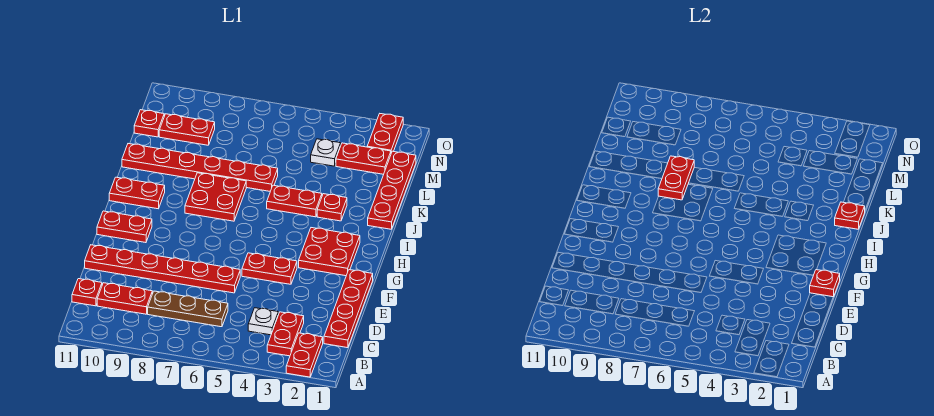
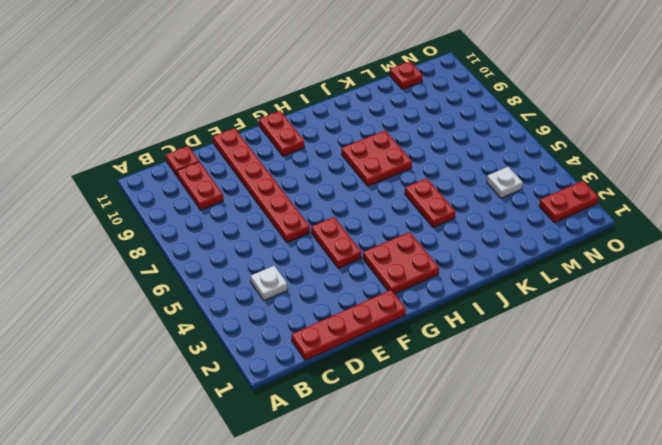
none -> red plate A2:B2 level 1
none -> red plate B3:C3 level 1
none -> brown plate C6:C8 level 1

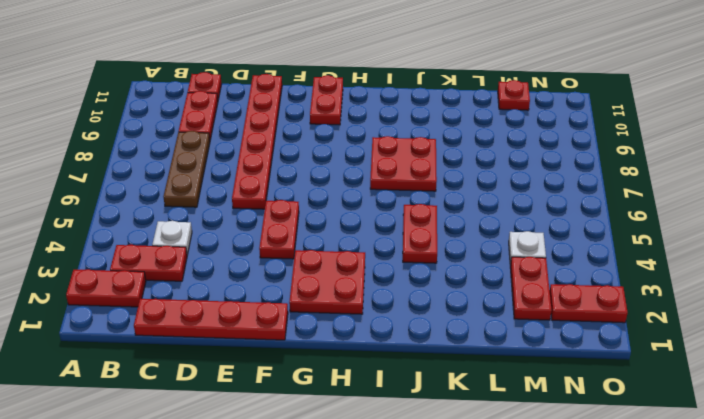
none -> red plate I10:I11 level 1
none -> red plate J1:M1 level 1
none -> red plate J3 level 1

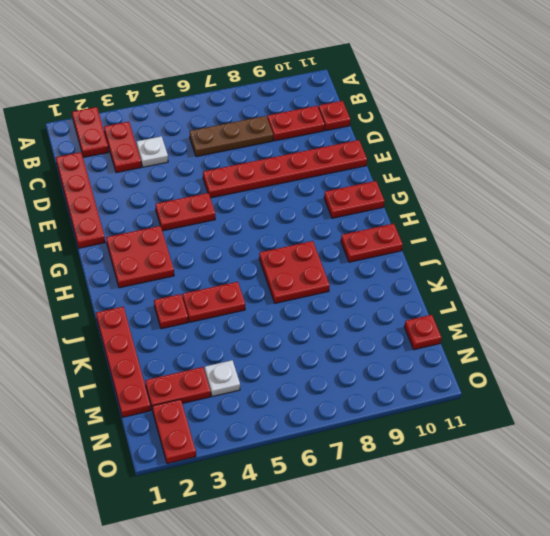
none -> red plate K6:K11 level 1
none -> red plate M9:M10 level 1
none -> red plate F1 level 2

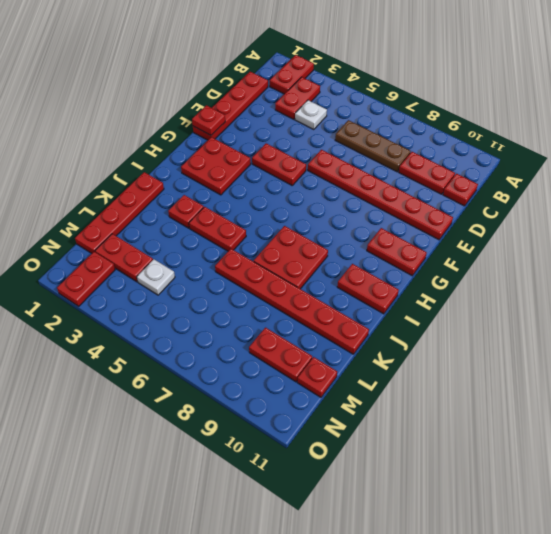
none -> red plate J1 level 2
none -> red plate J8:K8 level 2

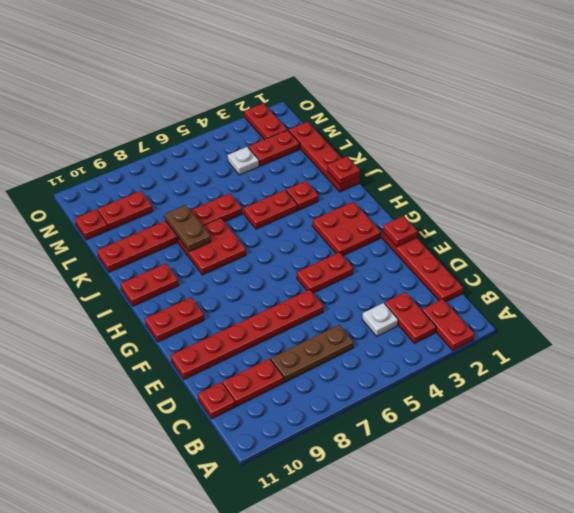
brown plate J8:K8 level 2 -> red plate J8:K8 level 2

